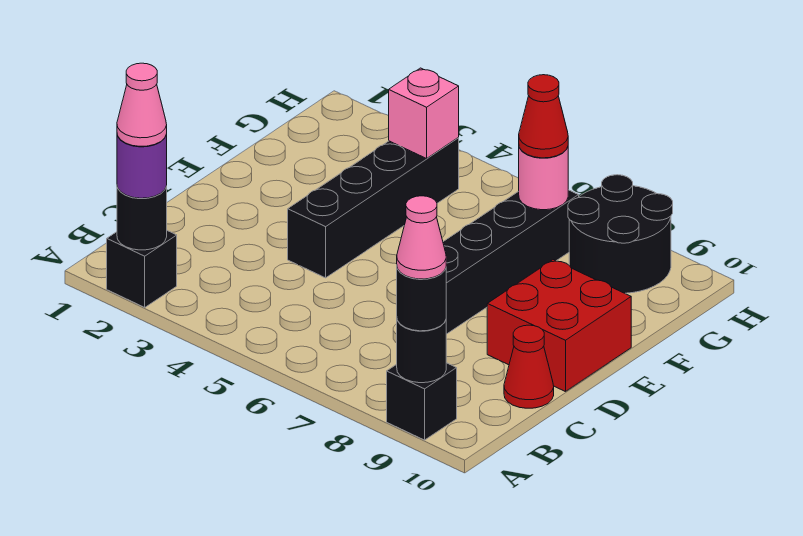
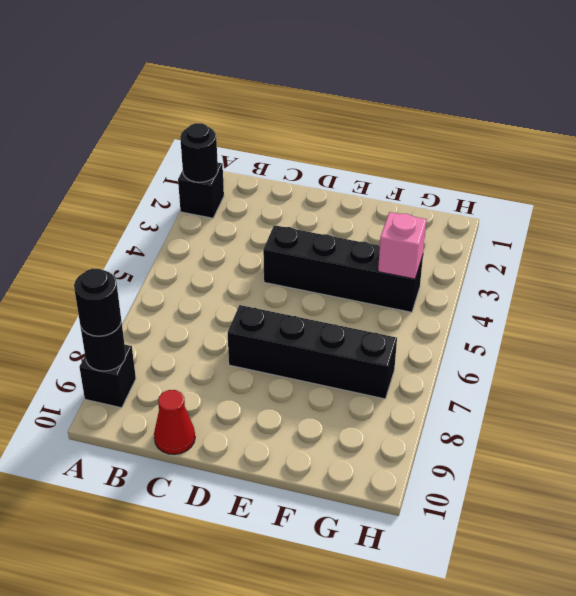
none -> red brick D9:E10 level 1
none -> black round brick G8:H9 level 1
none -> pink round brick G7 level 2

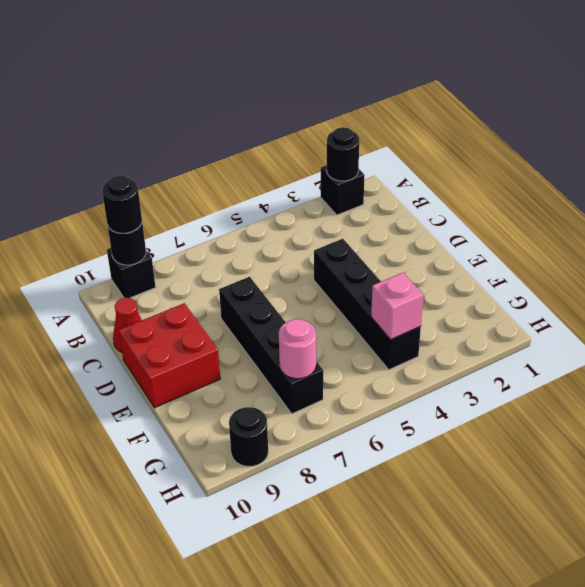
black round brick H9 level 1 -> black round brick G8:H9 level 1
none -> purple round brick A2 level 3
none -> red cone G7 level 3
none -> pink cone A2 level 4

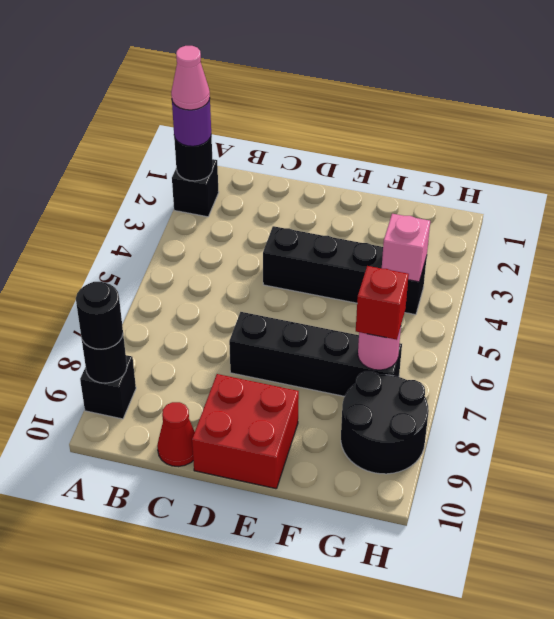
red brick G7 level 3 -> red cone G7 level 3
none -> pink cone A9 level 4

